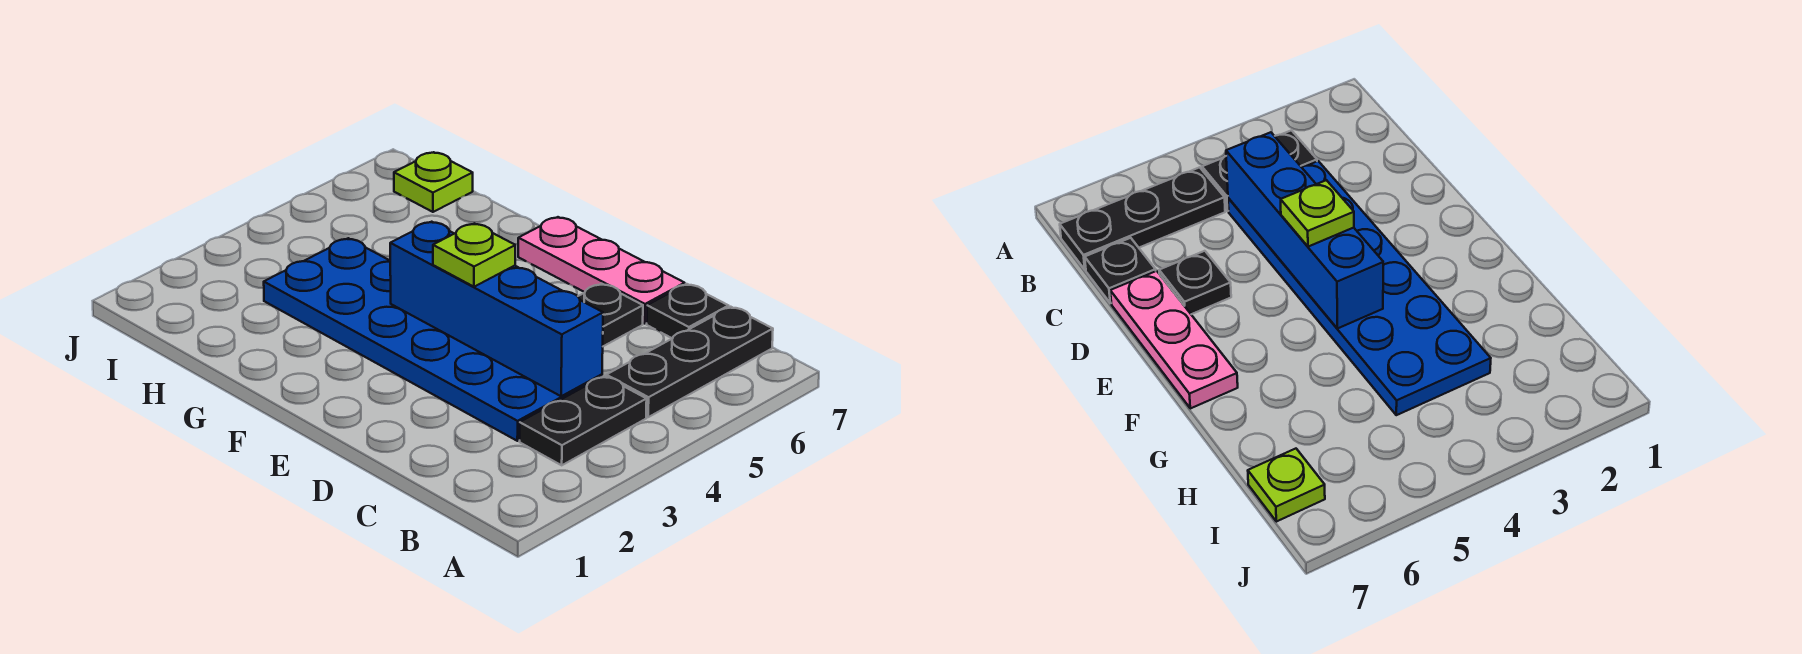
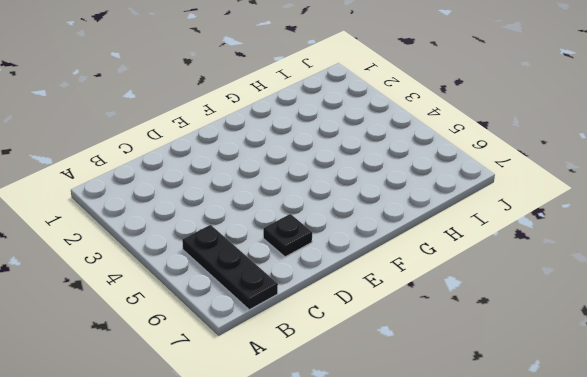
none -> black plate B3:B4 level 1
none -> blue plate C3:H4 level 1

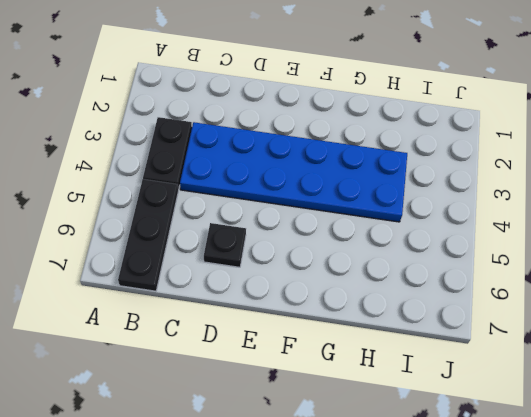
none -> black plate C7 level 1
none -> pink plate D7:F7 level 1

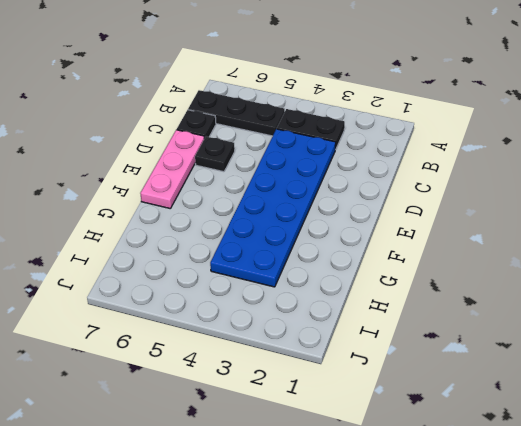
none -> lime plate I7 level 1
none -> blue brick C4:F4 level 2

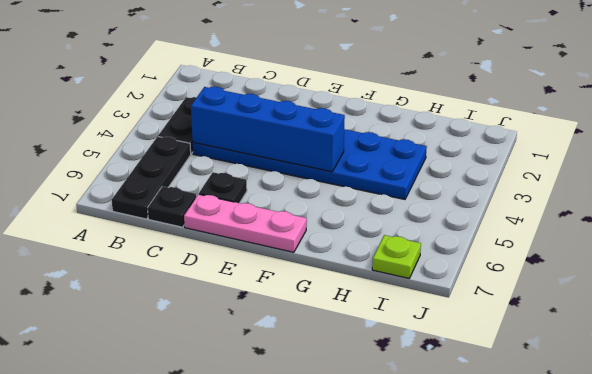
none -> lime plate E4 level 3

